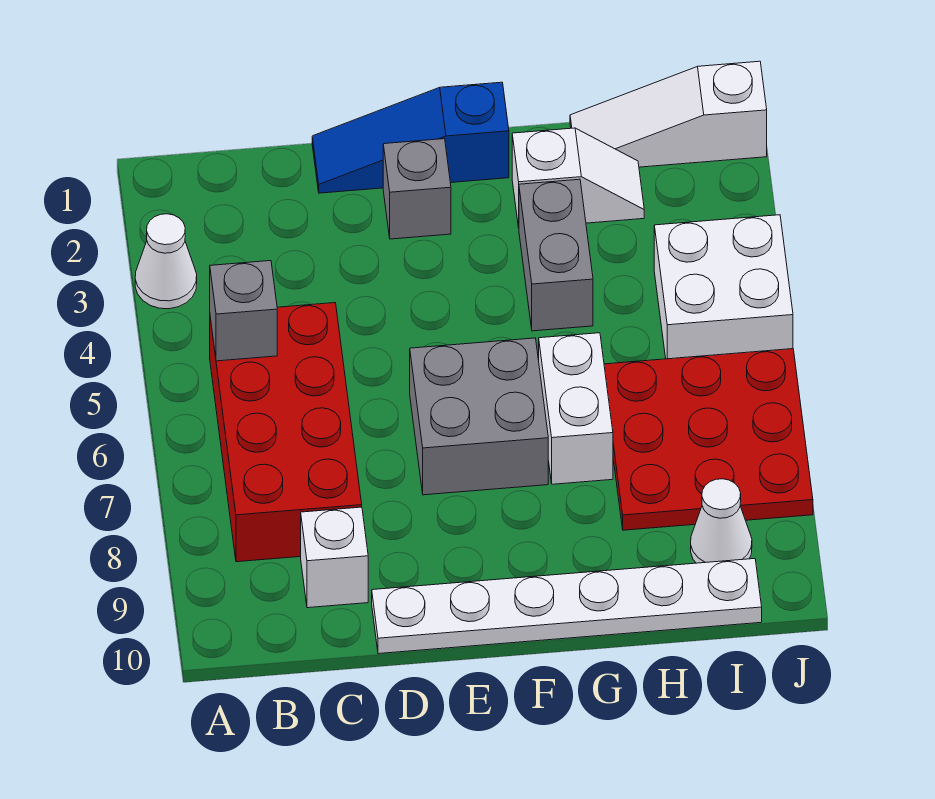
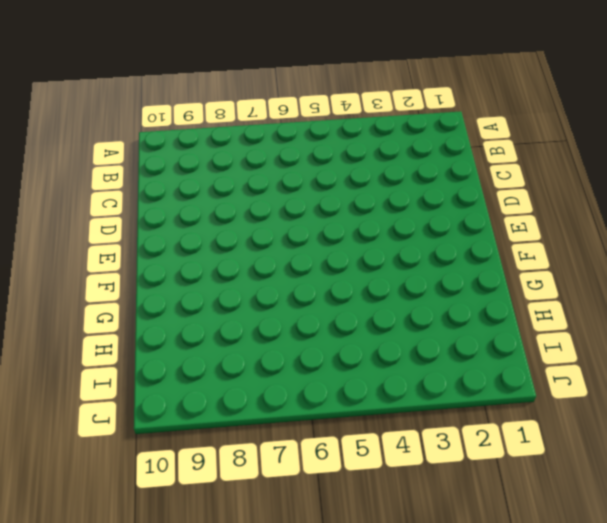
none -> white cone A3 level 1
none -> red brick B5:C8 level 1
none -> white brick C9 level 1

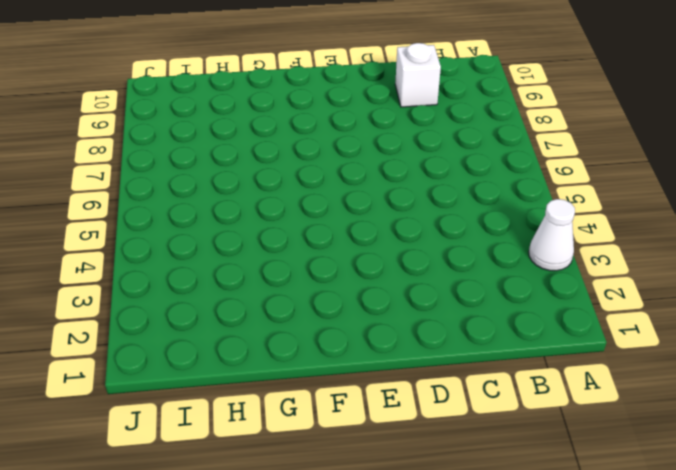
none -> red brick B5:C8 level 1
none -> blue slope D1:F1 level 1 top F
none -> white plate D10:I10 level 1

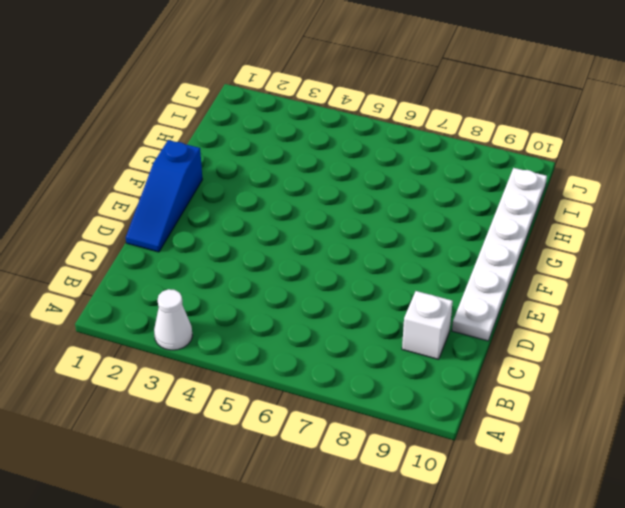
none -> red brick B5:C8 level 1
none -> grey brick E2 level 1
none -> grey brick E6:F7 level 1

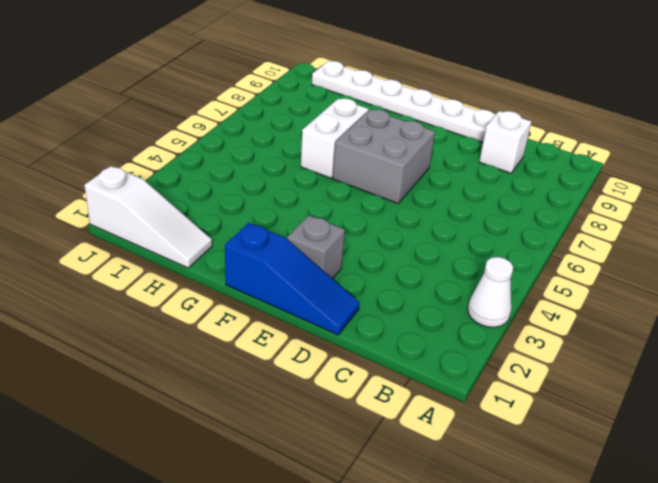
none -> red brick B5:C8 level 1
none -> white slope G2:H2 level 1 top G
none -> grey brick G3:G4 level 1

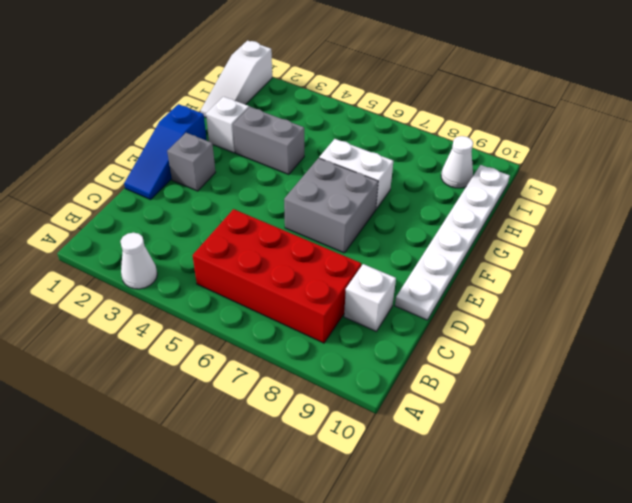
none -> red plate H6:J8 level 1
none -> white brick I4:J5 level 1
none -> grey brick B5 level 2

